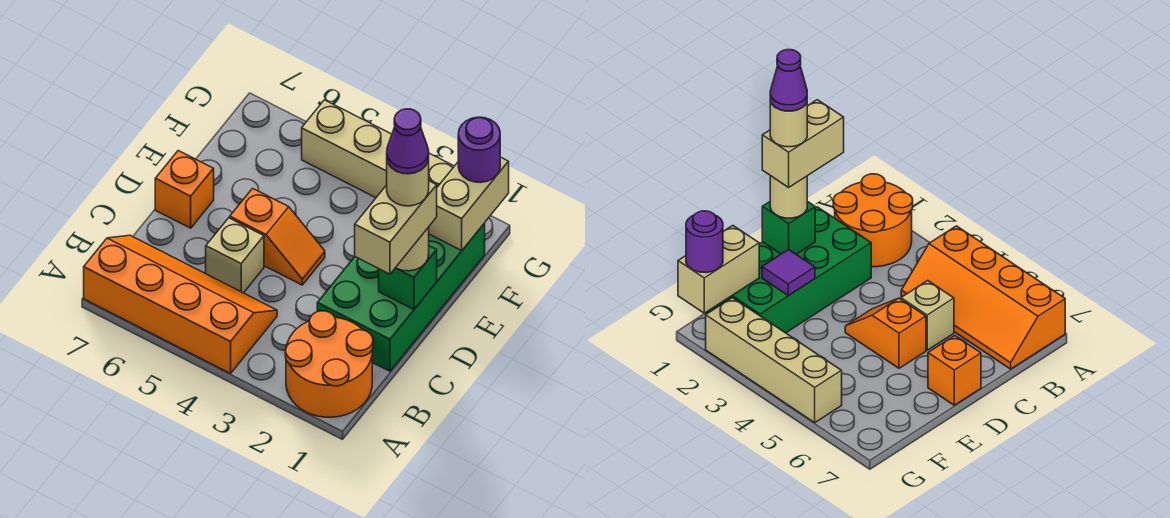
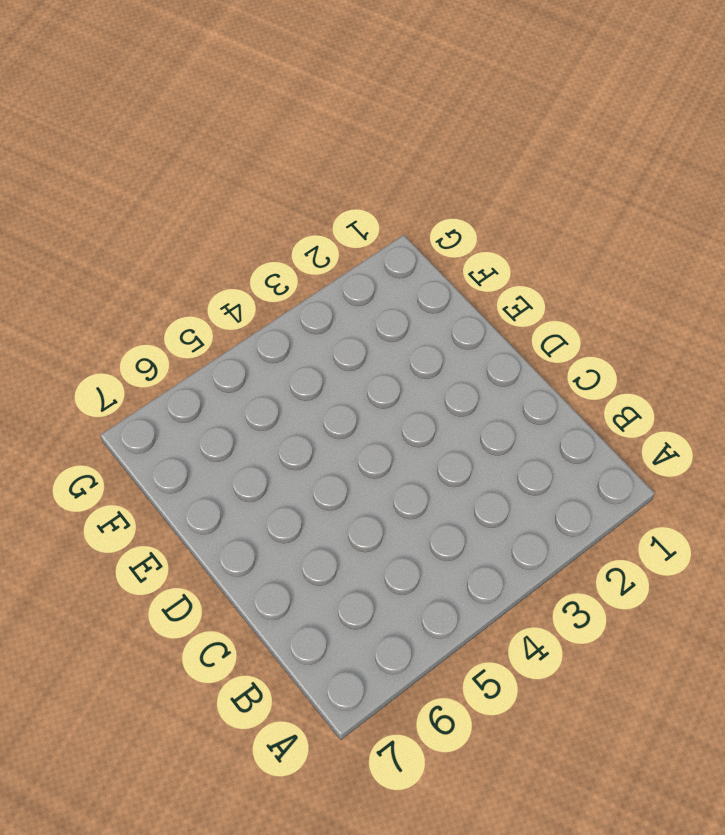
none -> orange round brick A1:B2 level 1
none -> orange slope A4:B7 level 1 top A
none -> green brick C1:F2 level 1

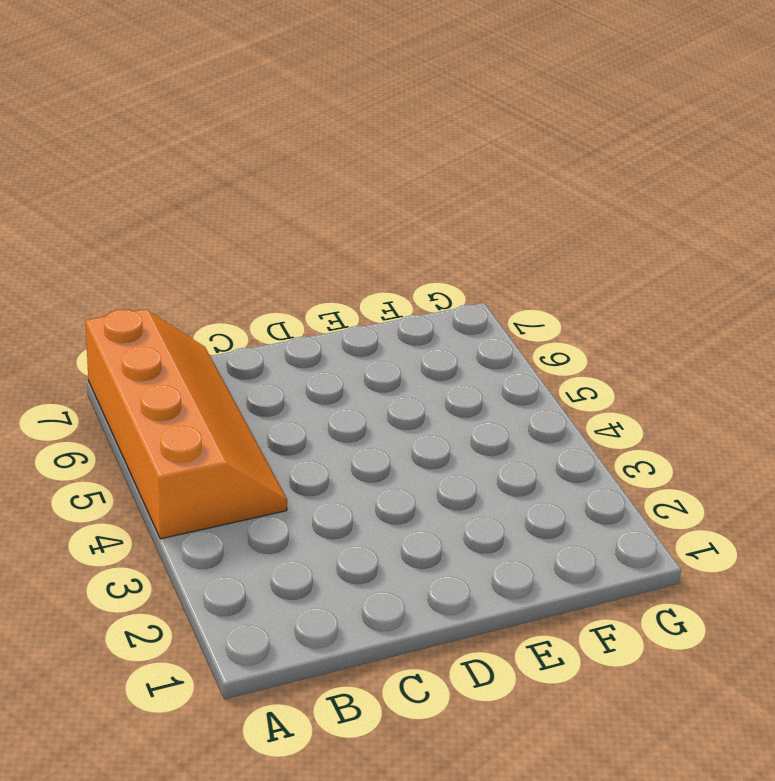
none -> orange round brick A1:B2 level 1
none -> green brick C1:F2 level 1
none -> tan brick C5 level 1

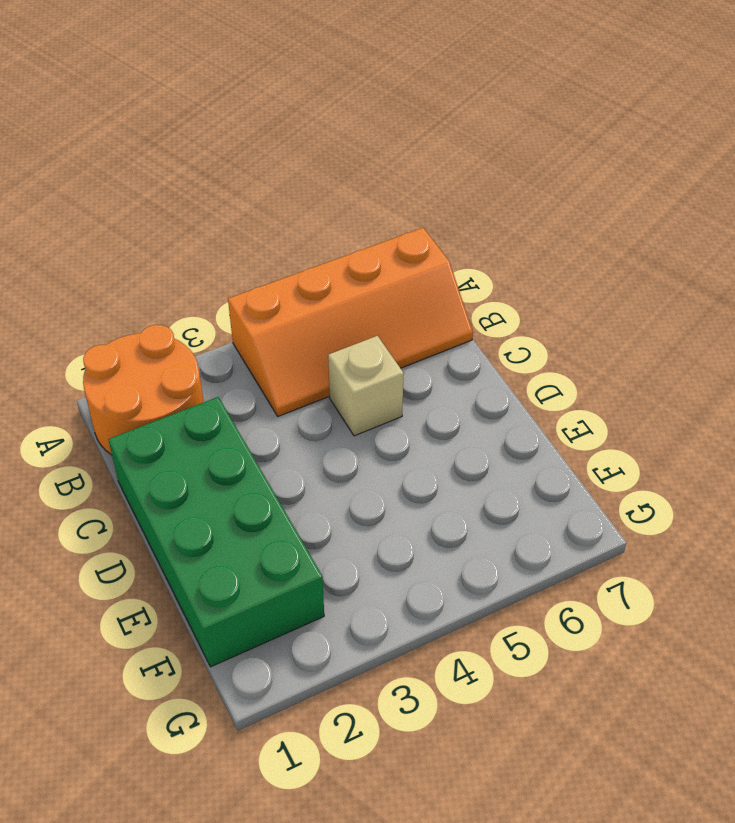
none -> orange slope D4:D5 level 1 top 5
none -> orange brick D7 level 1
none -> tan brick G2:G5 level 1

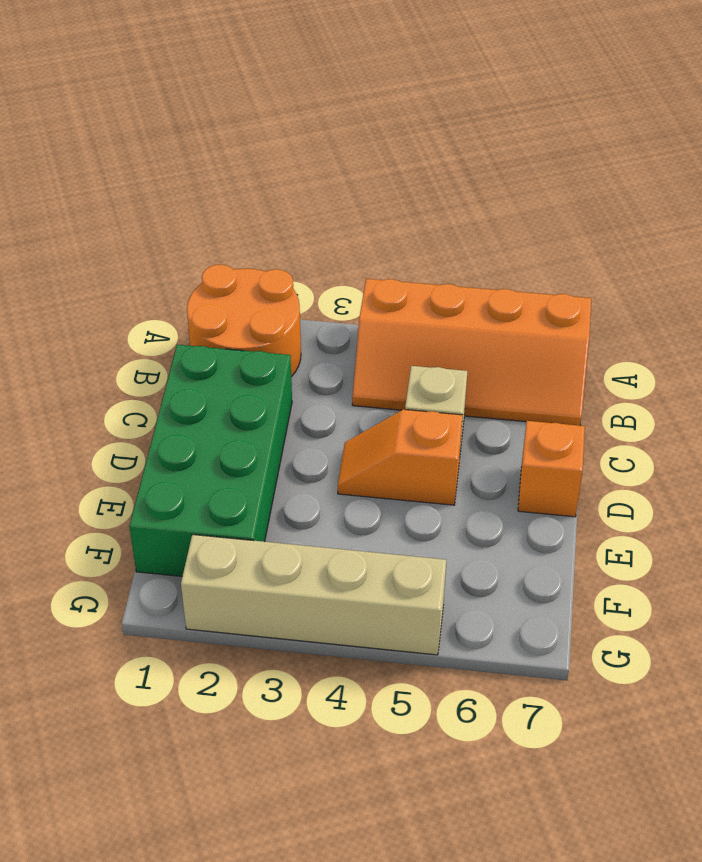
none -> green brick D1 level 2
none -> purple tile E2 level 2
none -> tan brick F1:G1 level 2

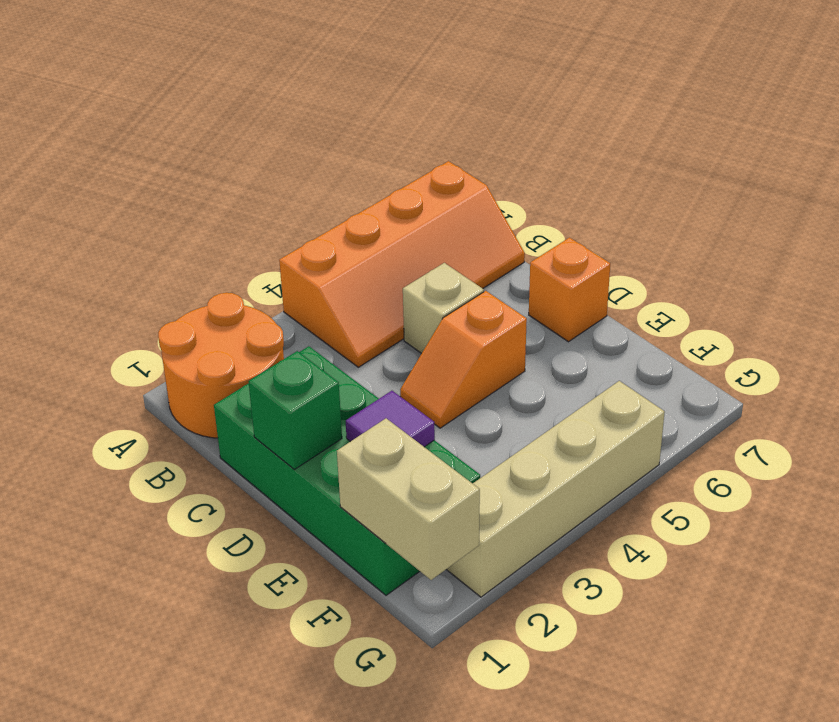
none -> tan round brick D1 level 3
none -> purple round brick G1 level 3
none -> tan brick C1:D1 level 4

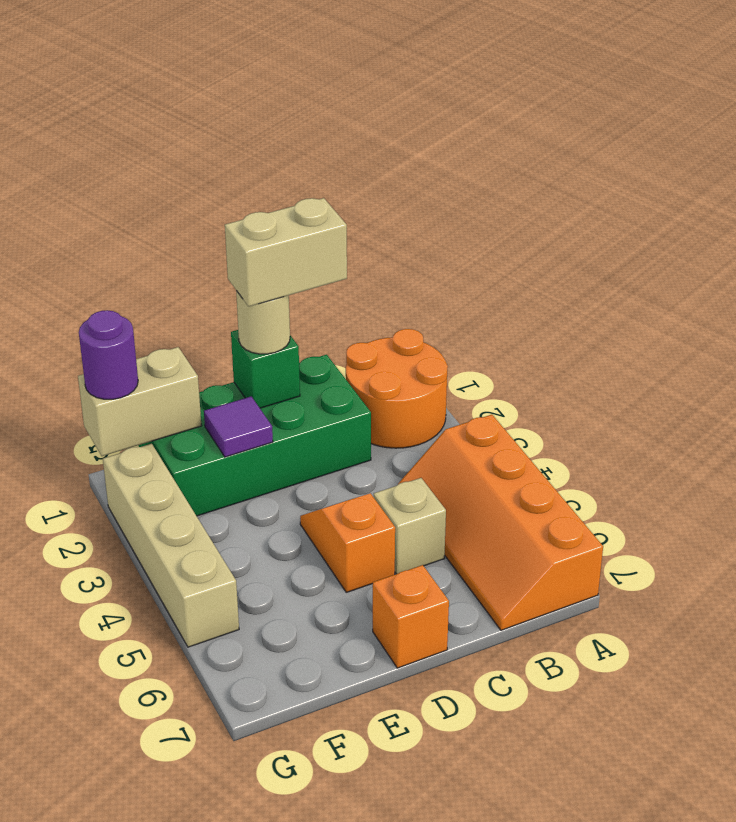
none -> tan round brick D1 level 5
none -> purple cone D1 level 6

